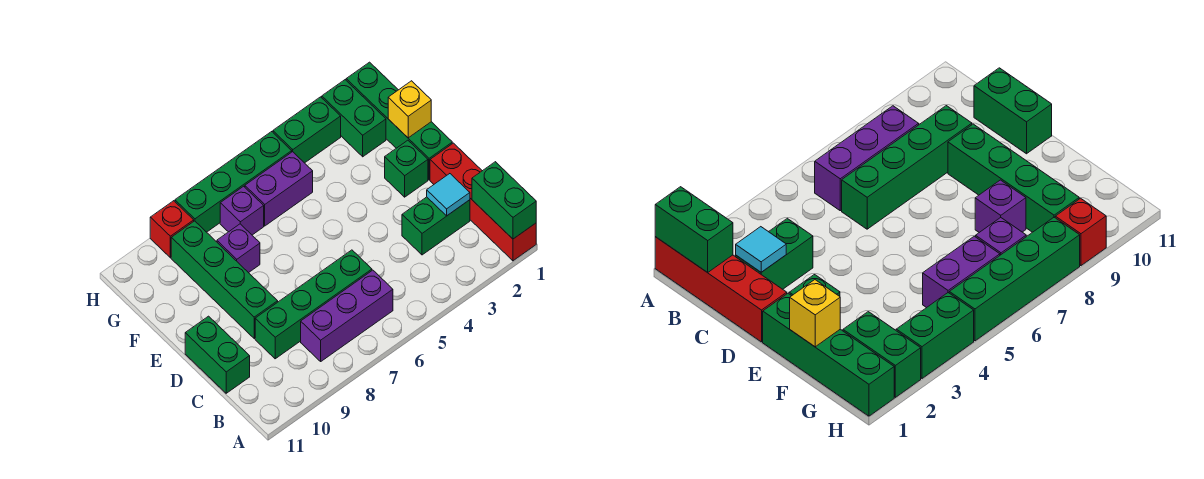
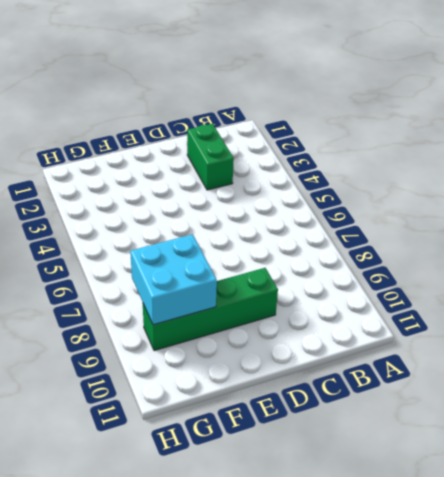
cyan brick F8:G9 level 2 -> none
none -> red brick A1:D1 level 1
none -> purple brick B6:B8 level 1
none -> green brick C6:C9 level 1

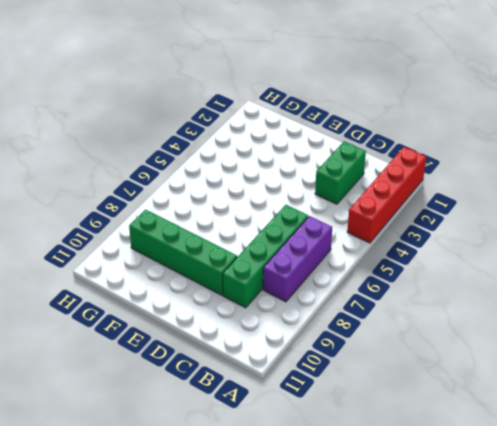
red brick A1:A4 level 1 -> red brick A1:D1 level 1
none -> green brick C11:D11 level 1
none -> green brick E1:H1 level 1
none -> green brick E2 level 1

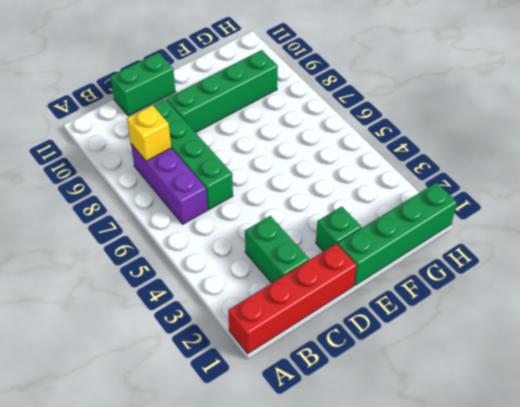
yellow brick B8 level 2 -> yellow brick F1 level 2
none -> purple brick F8 level 1
none -> green brick G2:H2 level 1
none -> purple brick G5:G6 level 1

